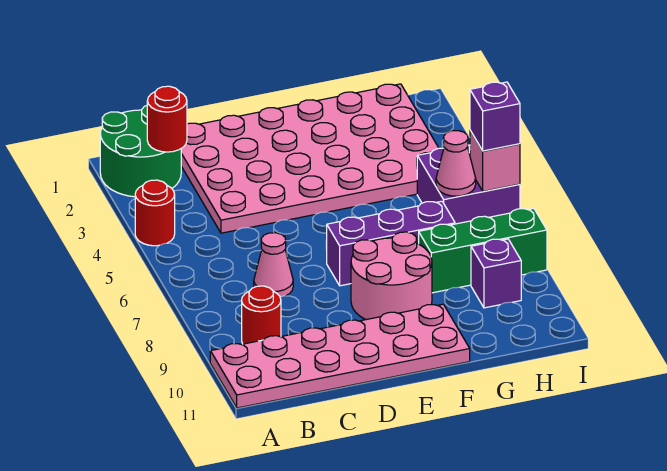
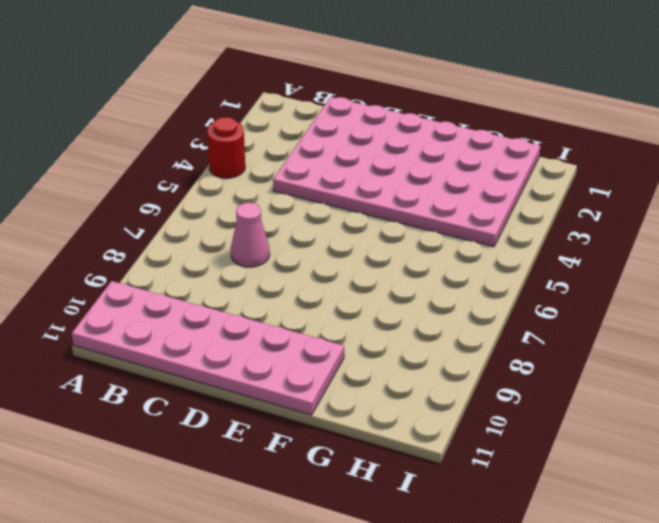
none -> green round brick A1:B2 level 1
none -> red round brick B9 level 1
none -> purple brick E7:G7 level 1

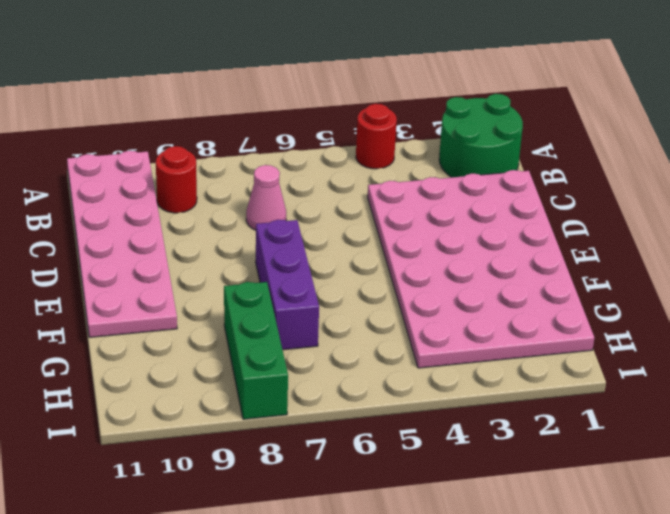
none -> pink round brick E8:F9 level 1
none -> purple brick H5:I6 level 1
none -> purple brick H9 level 1

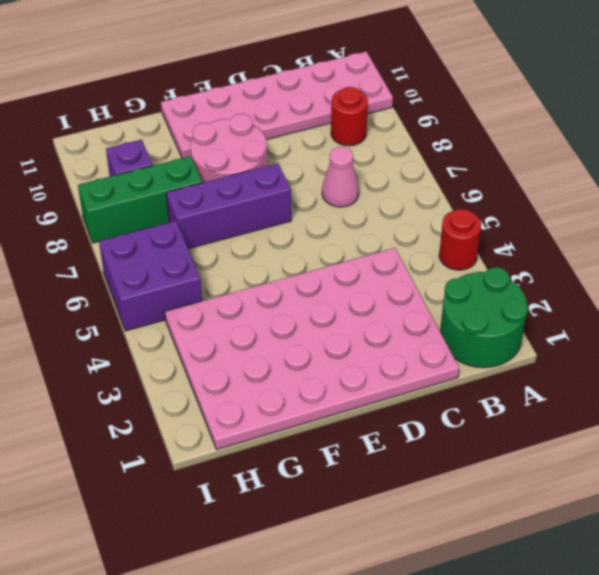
none -> red round brick B2 level 2
none -> pink cone H6 level 2
none -> pink brick I6 level 2

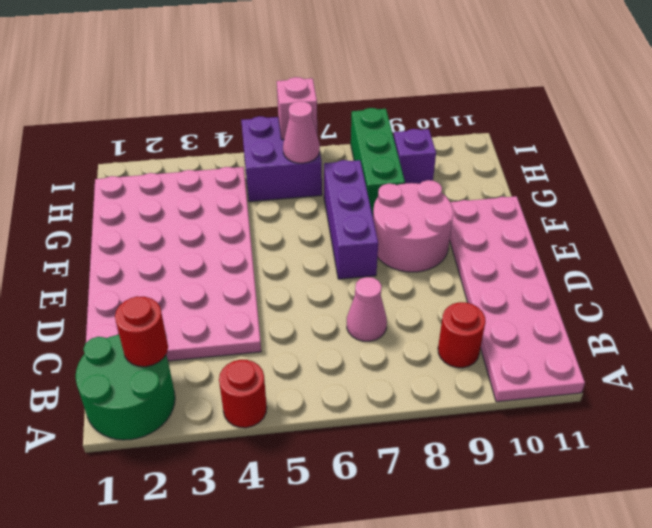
none -> purple brick I6 level 3

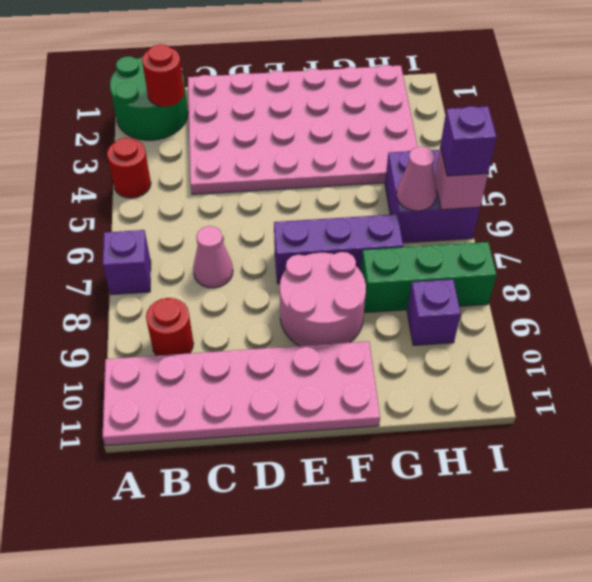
purple brick A7 level 1 -> none

